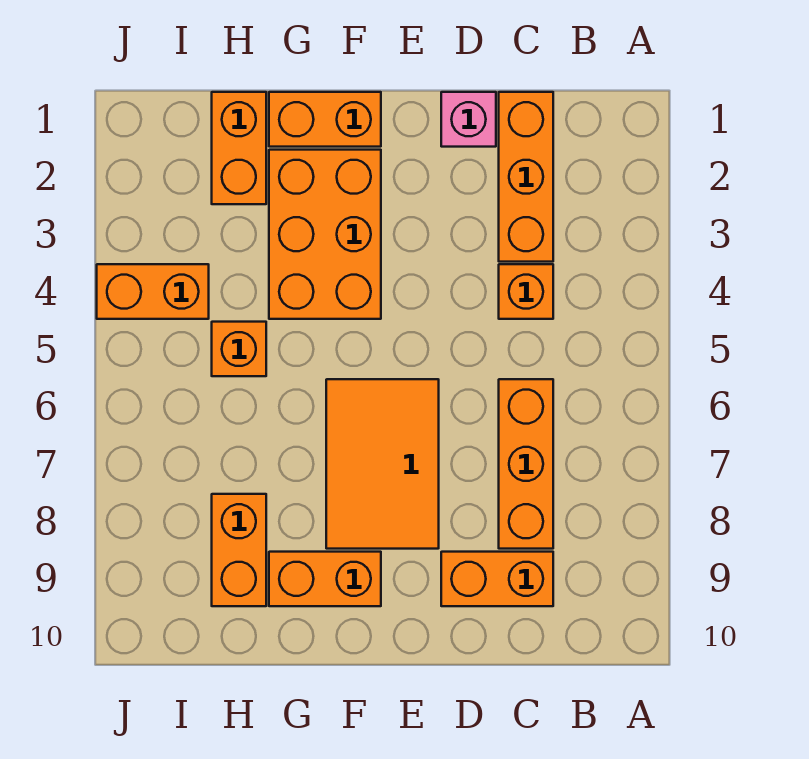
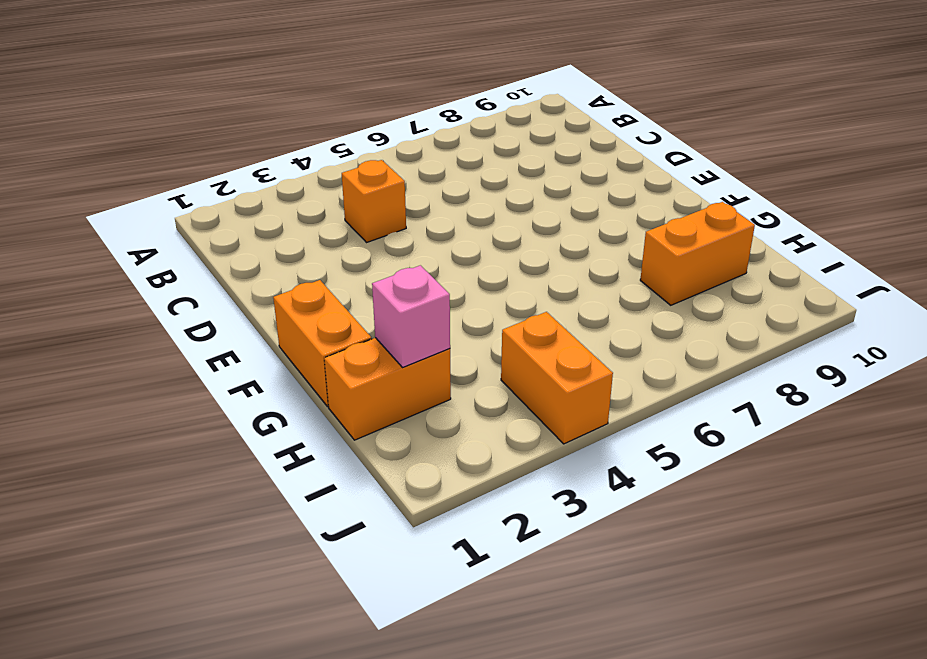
pink brick H2 level 2 -> pink brick D1 level 1
none -> orange brick C1:C3 level 1
none -> orange brick C6:C8 level 1
none -> orange brick C9:D9 level 1

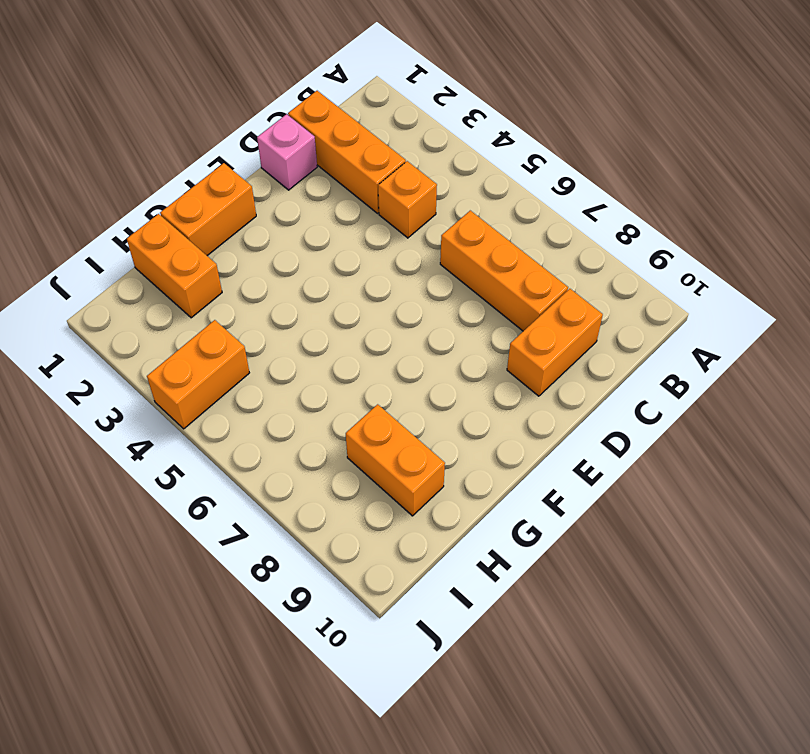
none -> orange tile E6:F8 level 1
none -> orange brick F2:G4 level 1
none -> orange brick F9:G9 level 1

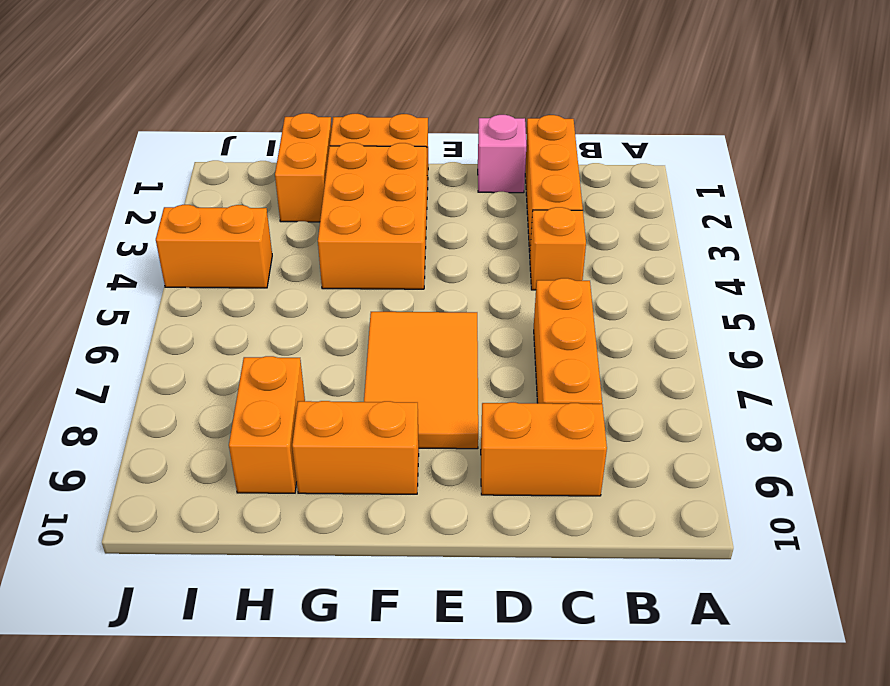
none -> orange brick H5 level 1

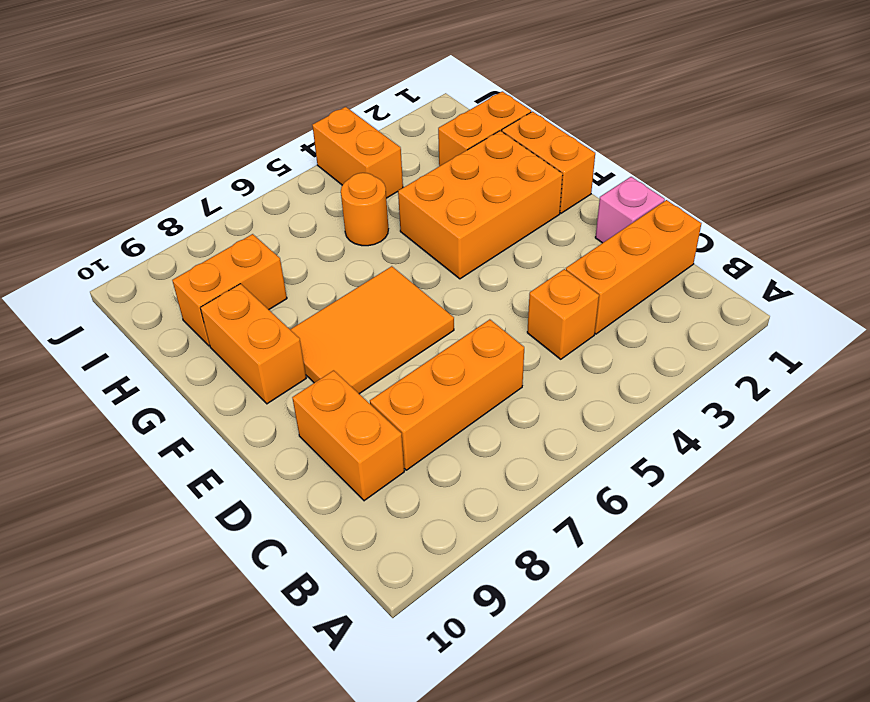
orange round brick H5 level 1 -> orange brick H5 level 1

